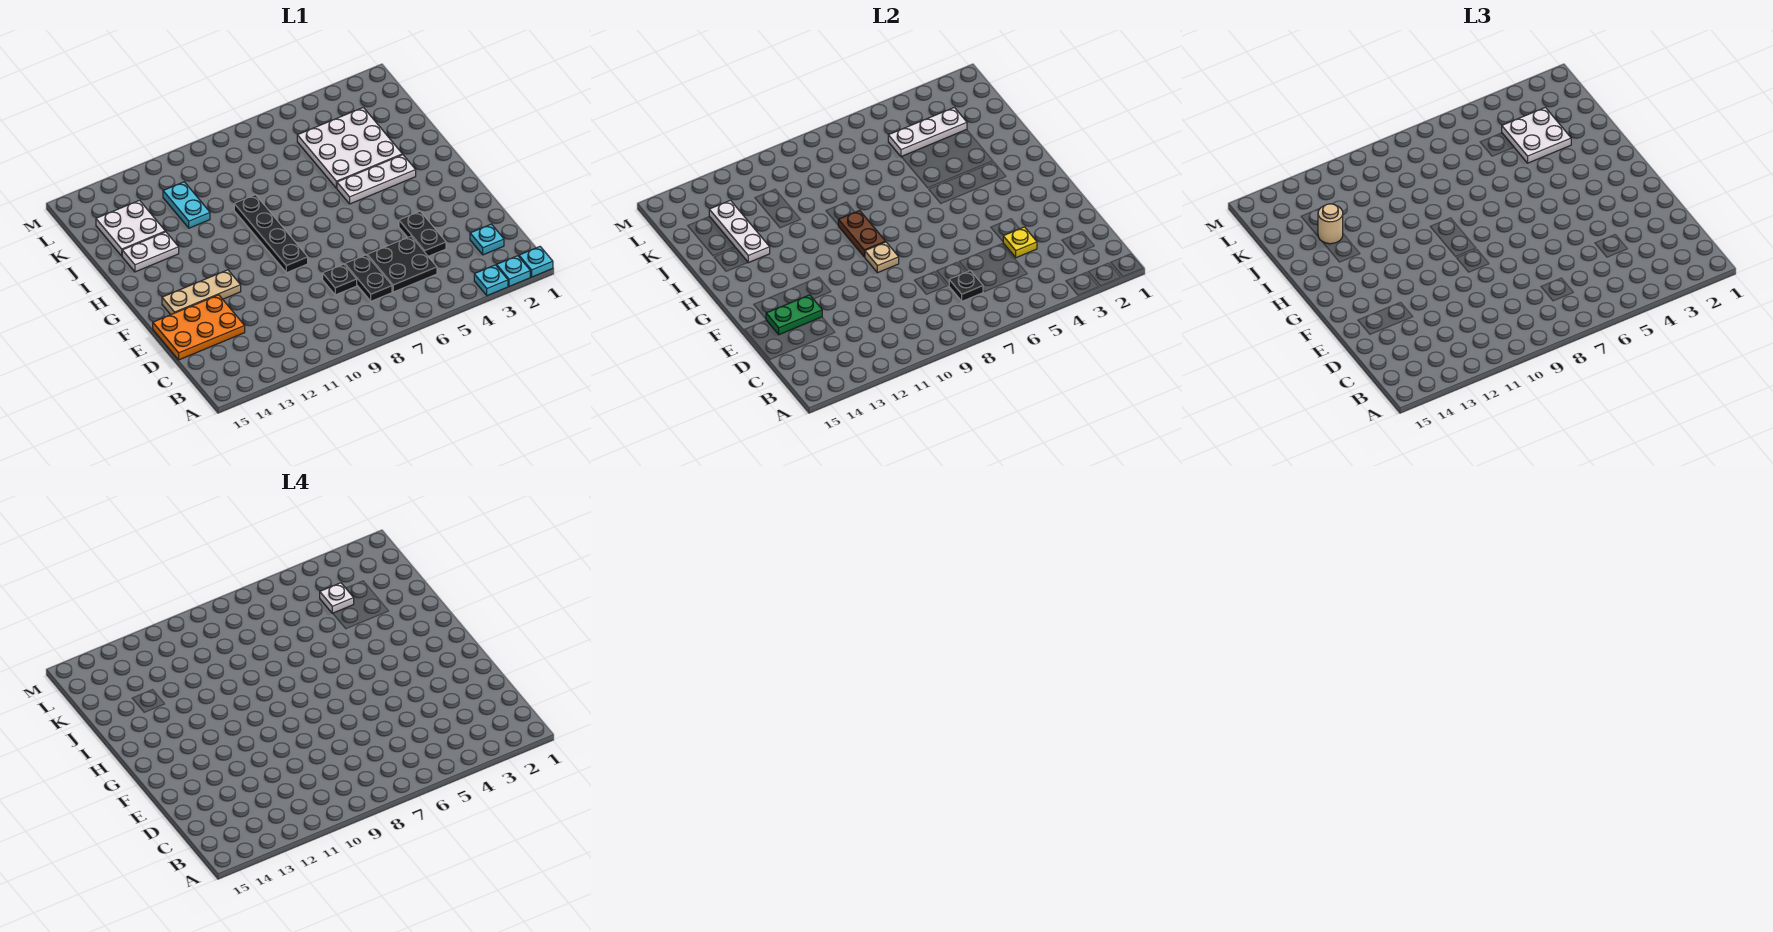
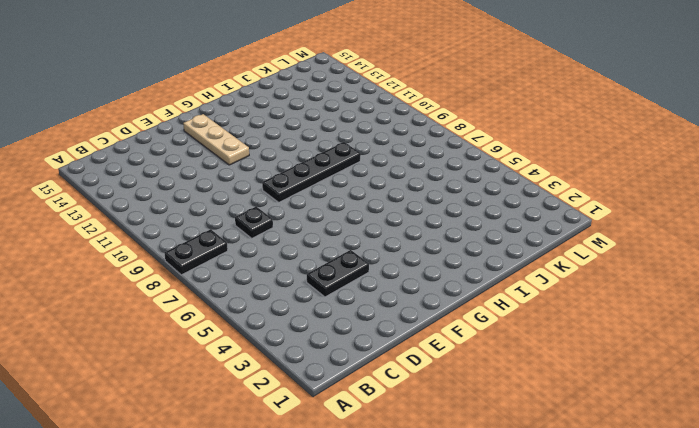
black plate A8:B8 level 1 -> black plate C7:D7 level 1
none -> cyan plate A1 level 1
none -> cyan plate A2 level 1
none -> cyan plate A3 level 1

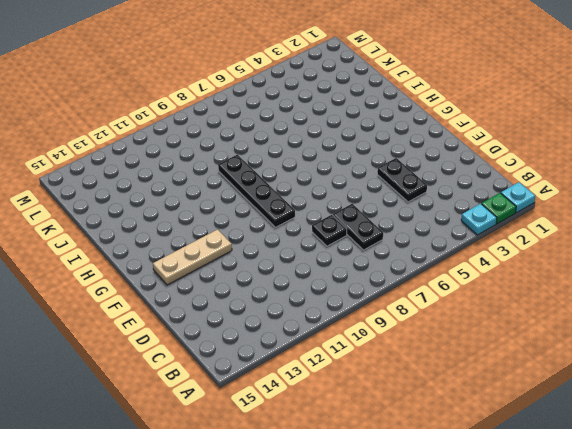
green plate A2 level 1 -> cyan plate A2 level 1
none -> cyan plate C2 level 1
none -> black plate C5:D6 level 1
none -> orange plate D13:E15 level 1

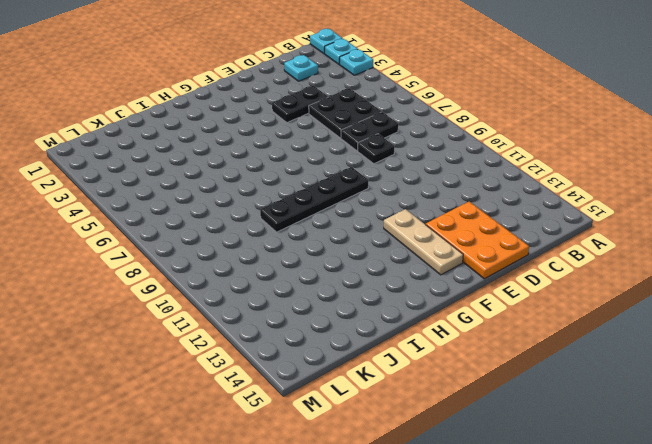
none -> white plate H3:H5 level 1
none -> white plate I3:K5 level 1
none -> white plate I13:I14 level 1

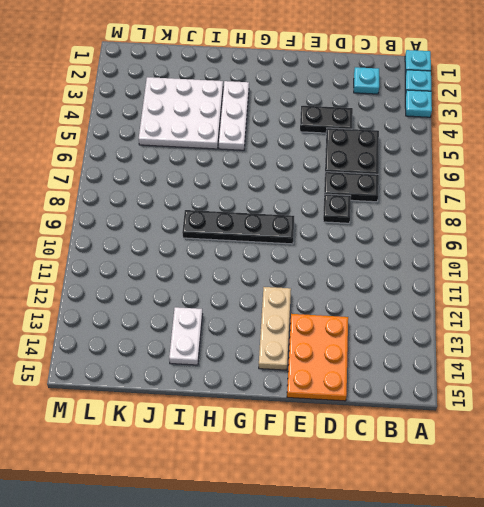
none -> cyan plate J11:K11 level 1
none -> white plate J13:K14 level 1
none -> black plate C7 level 2

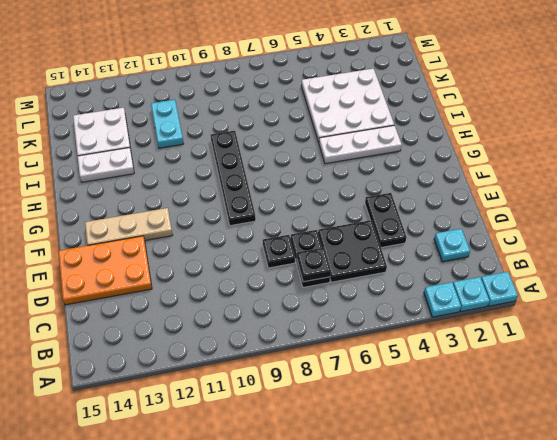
none -> yellow plate D4 level 2
none -> green plate E13:E14 level 2
none -> tan plate F9 level 2

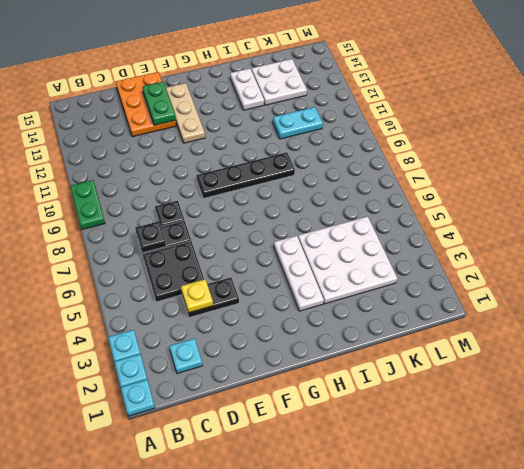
green plate A9:A10 level 1 -> none
none -> tan plate F9 level 2
none -> brown plate G9:H9 level 2
none -> white plate I13:K13 level 2

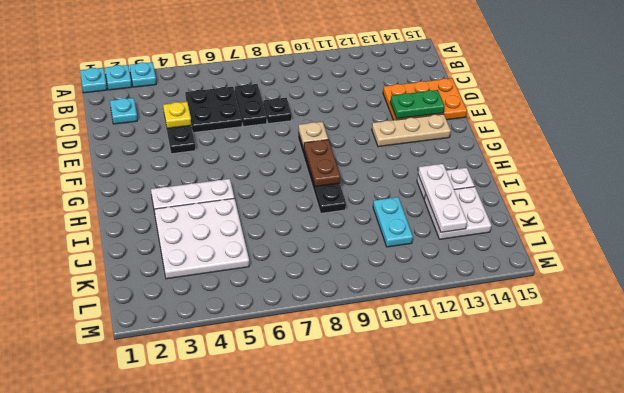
none -> black plate C7 level 2
none -> white plate K3:K5 level 2
none -> white plate J3:K4 level 3

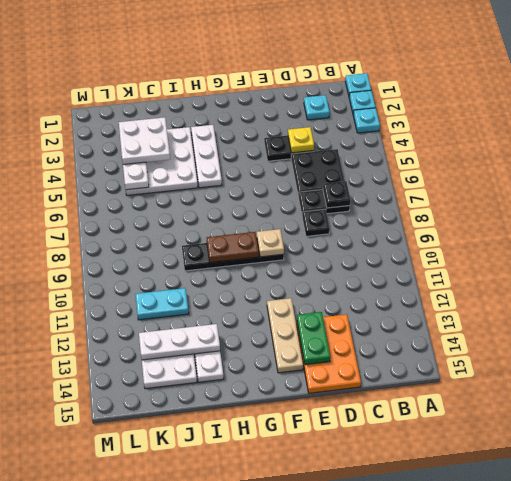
none -> tan round brick J13 level 3
none -> white plate K4 level 4

